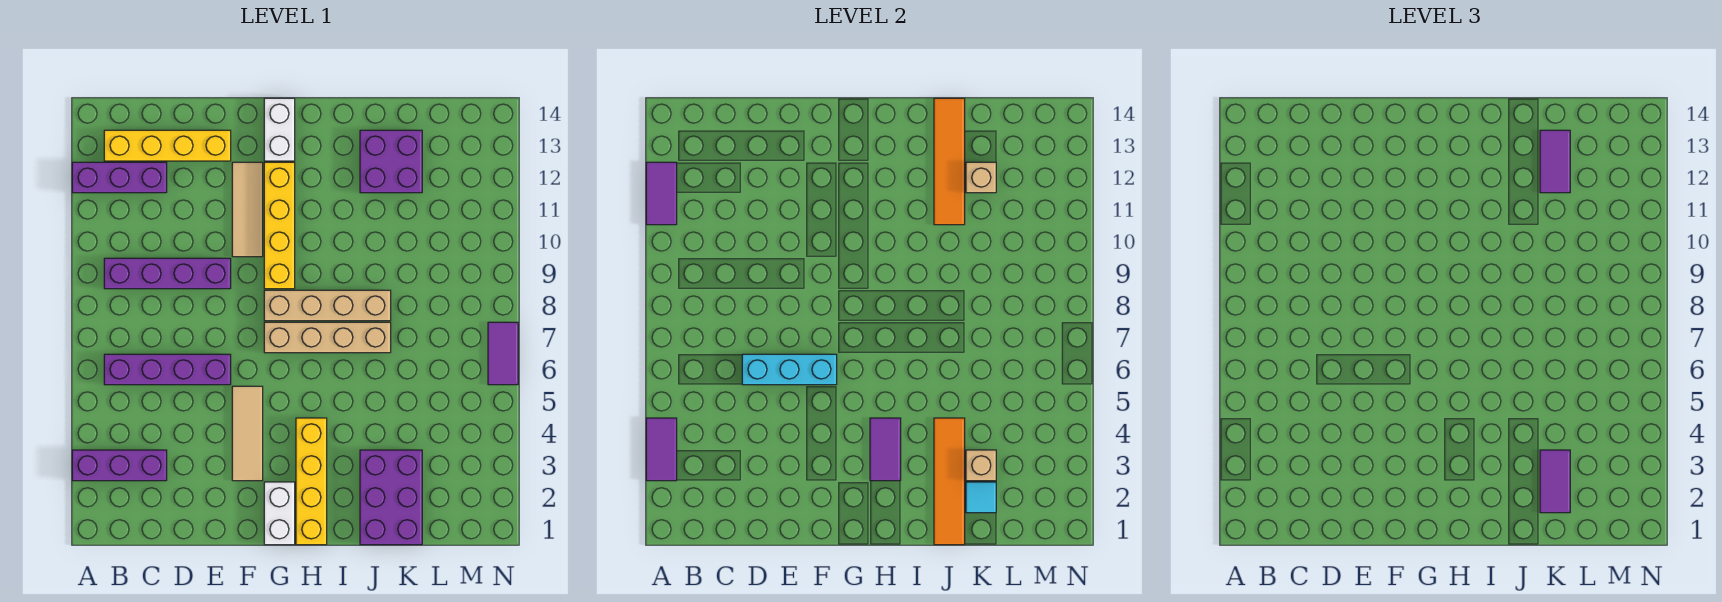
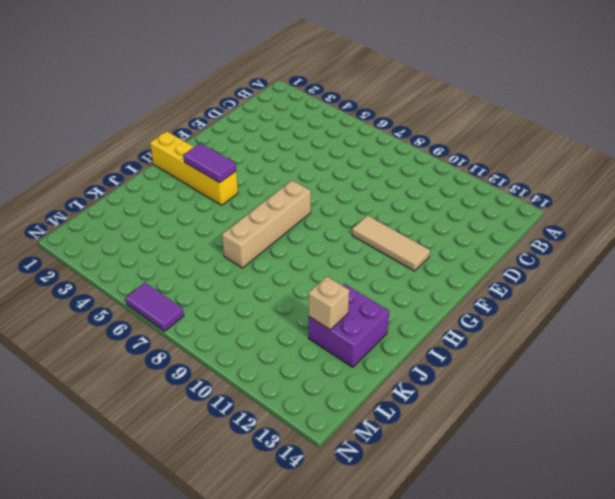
none -> purple brick A3:C3 level 1
none -> purple brick A12:C12 level 1
none -> purple brick B6:E6 level 1

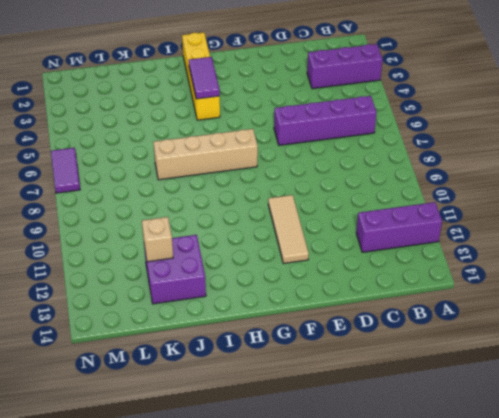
none -> purple brick B9:E9 level 1
none -> yellow brick B13:E13 level 1
none -> tan tile F3:F5 level 1

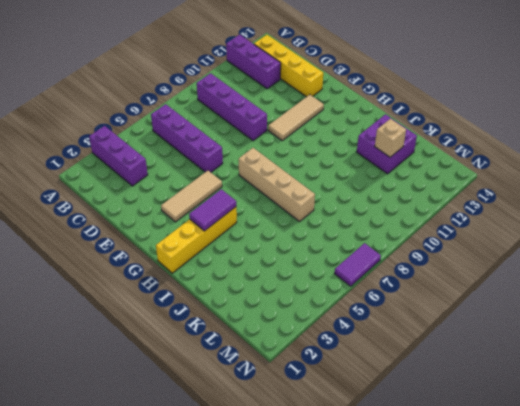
none -> white brick G1:G2 level 1
none -> tan brick G8:J8 level 1
none -> yellow brick G9:G12 level 1

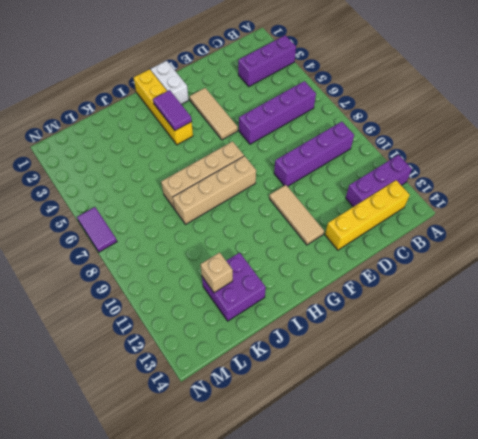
none -> yellow brick G9:G12 level 1
none -> white brick G13:G14 level 1
none -> purple brick J1:K3 level 1

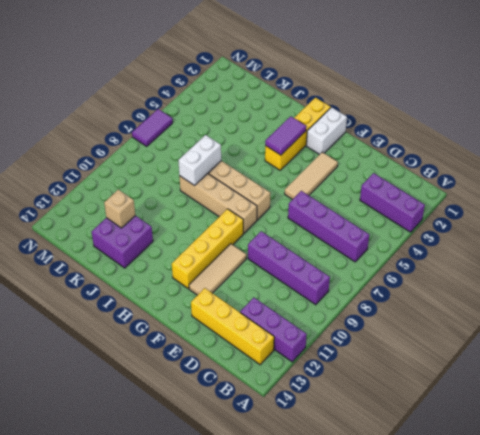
white brick J7:J8 level 2 -> white brick G13:G14 level 1
none -> purple brick J1:K3 level 1
none -> purple tile A3:A4 level 2
none -> purple tile A11:A12 level 2

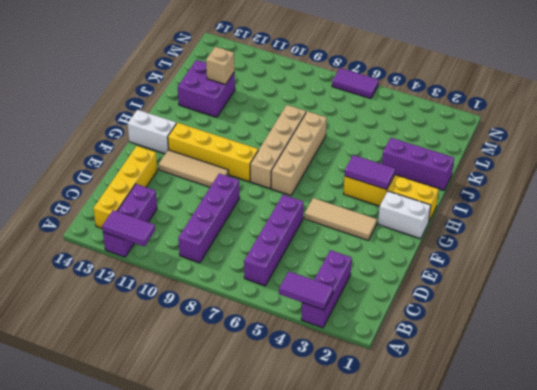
purple brick J1:J3 level 1 -> purple brick J1:K3 level 1
none -> cyan brick D6:F6 level 2
none -> orange tile J1:J4 level 2
none -> orange tile J11:J14 level 2

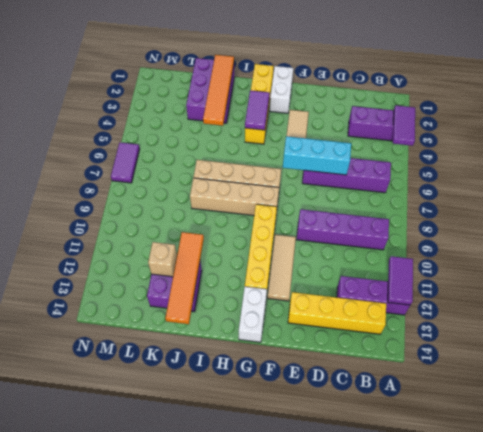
none -> cyan tile K2 level 2
none -> tan brick K3 level 2
none -> purple tile K2:K3 level 3

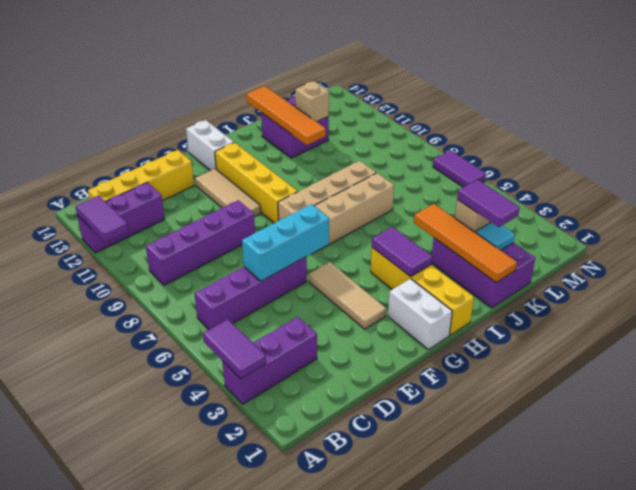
none -> purple tile K12:K13 level 3

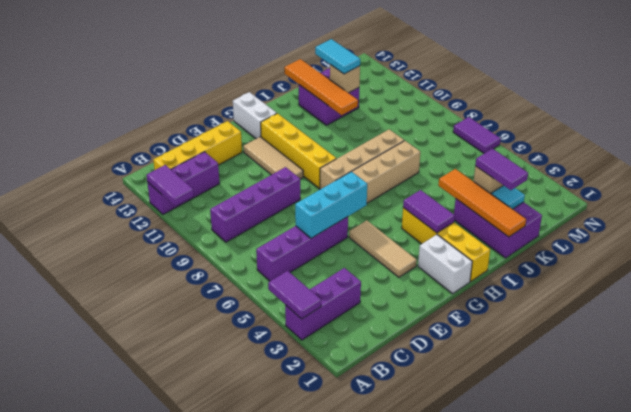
cyan tile K12:K13 level 3 -> purple tile K12:K13 level 3

